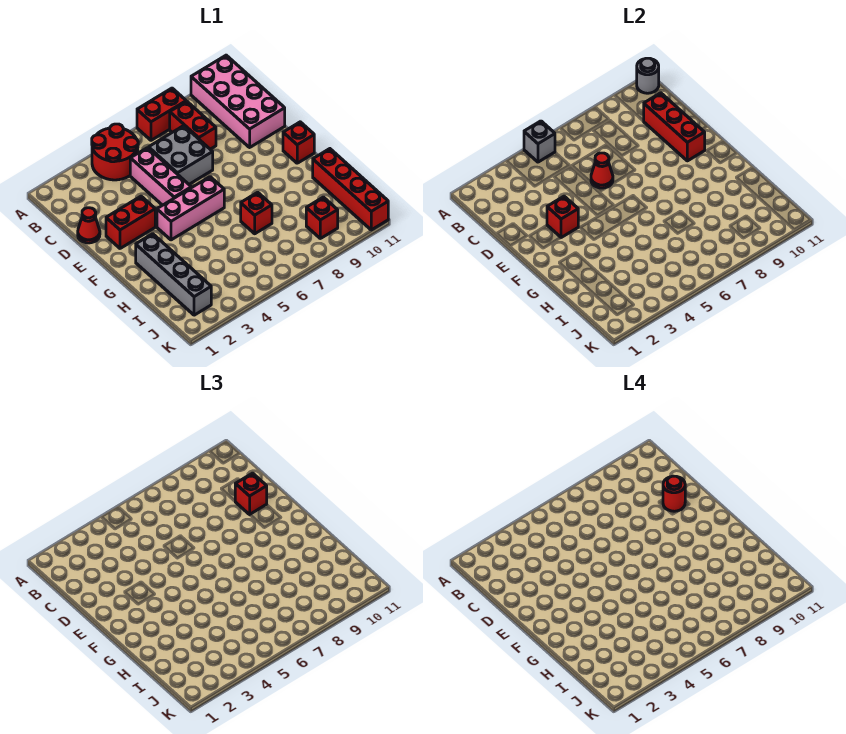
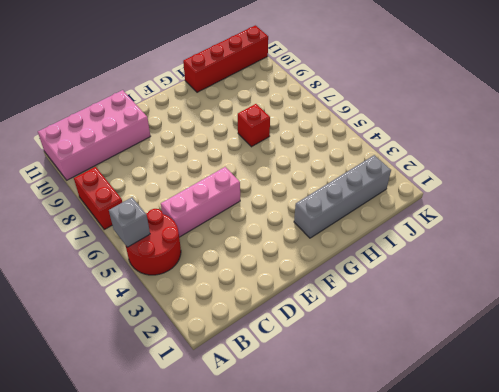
none -> red brick B8:C8 level 1
none -> grey brick C6:D7 level 1
none -> red cone D1 level 1

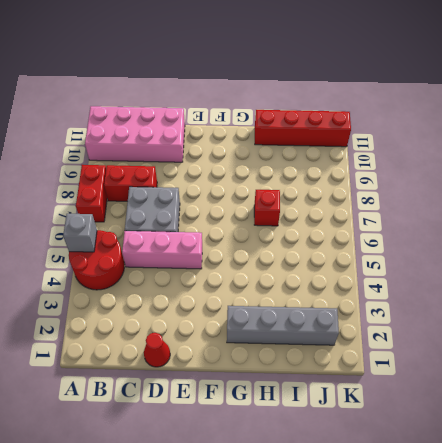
none -> red brick E2:E3 level 1
none -> pink brick F4:F6 level 1
none -> red brick F11 level 1

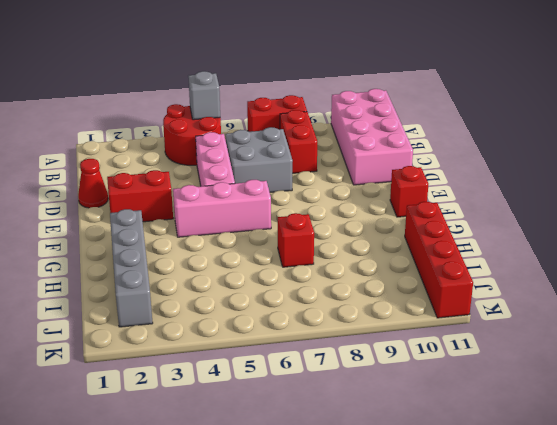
none -> red brick J9 level 1
none -> grey round brick A11 level 2
none -> red brick C10:E10 level 2

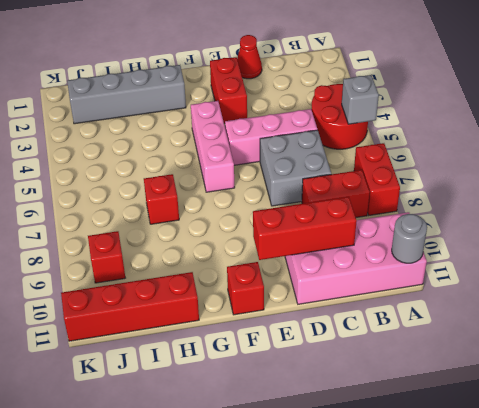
none -> red cone D6 level 2
none -> red brick E3 level 2
none -> red brick D10 level 3

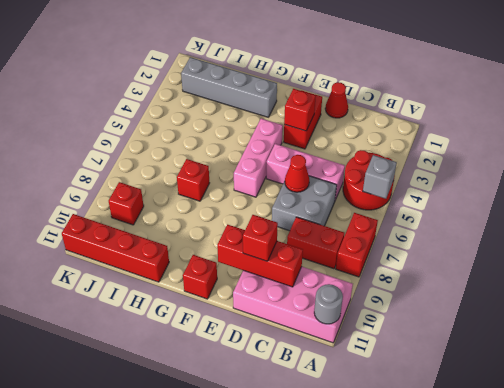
none -> red round brick D10 level 4

